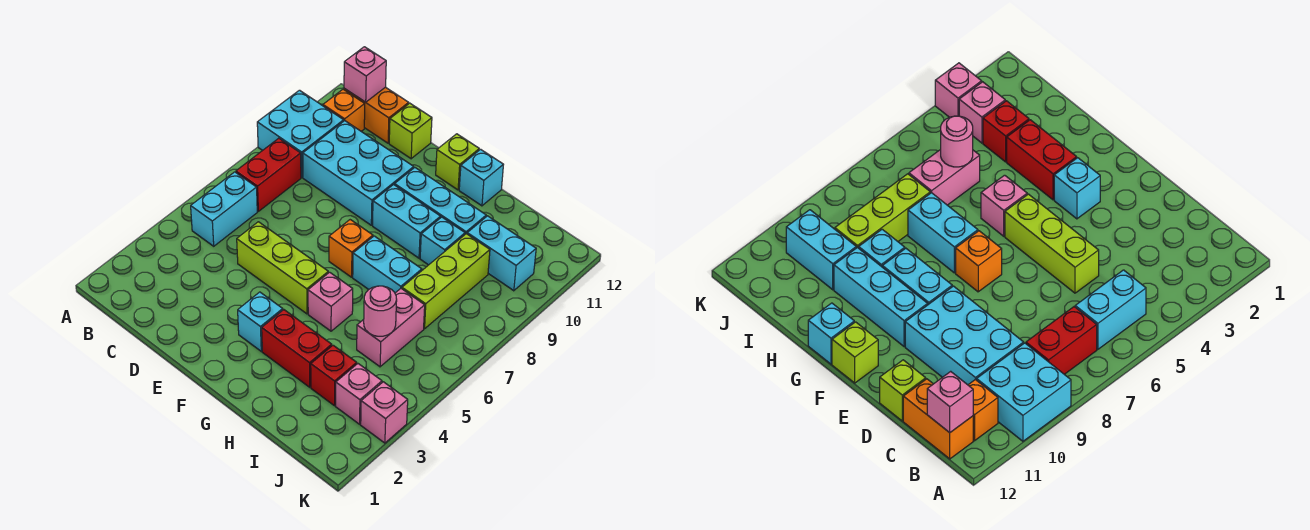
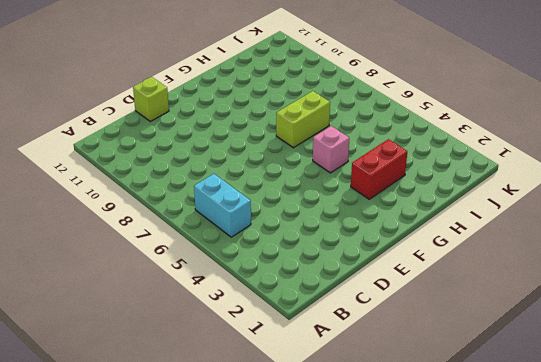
lime brick G7:H7 level 1 -> cyan brick G7:H7 level 1
none -> cyan brick A9:B10 level 1
none -> red brick B7:B8 level 1
none -> orange brick B11 level 1

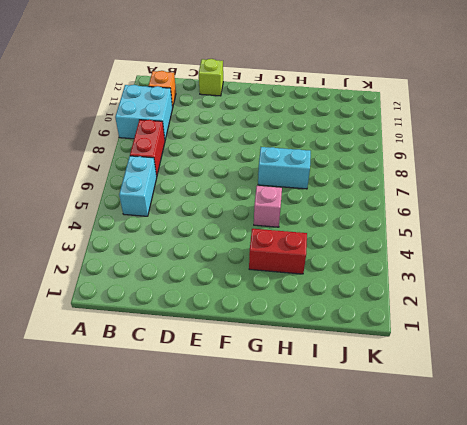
none -> orange brick B12:C12 level 1
none -> cyan brick C9:E10 level 1
none -> lime brick D5:F5 level 1

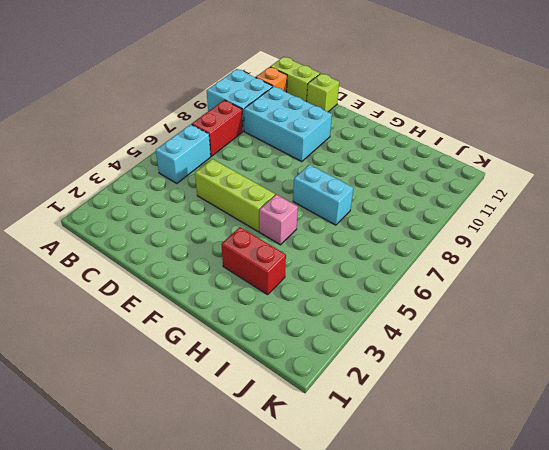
lime brick B12:C12 level 1 -> orange brick B12:C12 level 1
none -> cyan brick F3 level 1
none -> orange brick F7 level 1
none -> cyan brick F9:G9 level 1

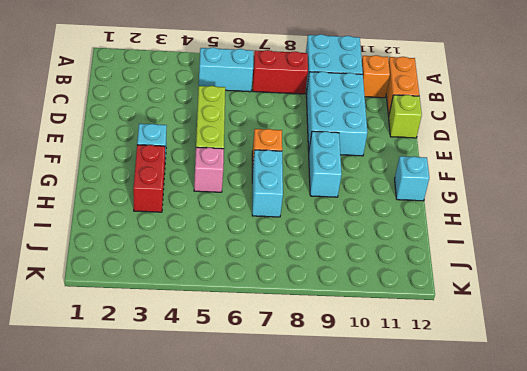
none -> cyan brick F10:H10 level 1
none -> lime brick F12 level 1
none -> cyan brick H9 level 1

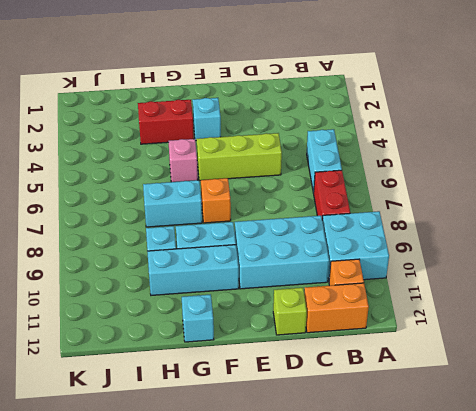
none -> lime brick F12 level 1
none -> red brick I3 level 1
none -> pink brick I5:I6 level 1

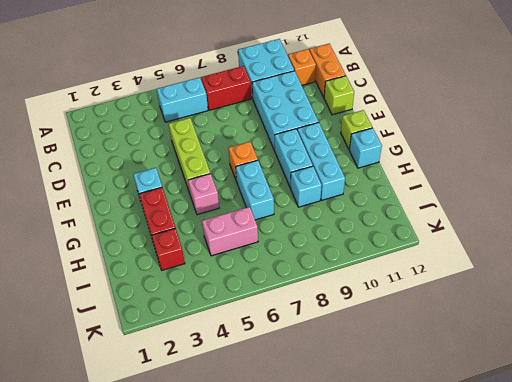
none -> lime brick I7:I9 level 1
none -> cyan brick I10:J10 level 1
none -> pink brick J3 level 1

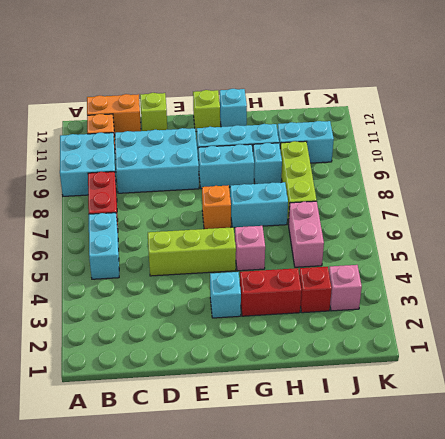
none -> pink brick K3 level 1
none -> pink brick B12 level 2
none -> pink round brick I5 level 2

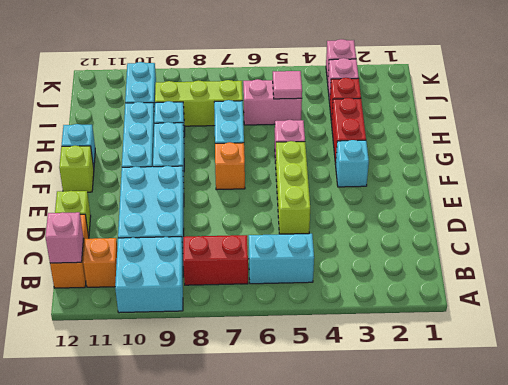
pink tile I5 level 2 -> pink round brick I5 level 2

